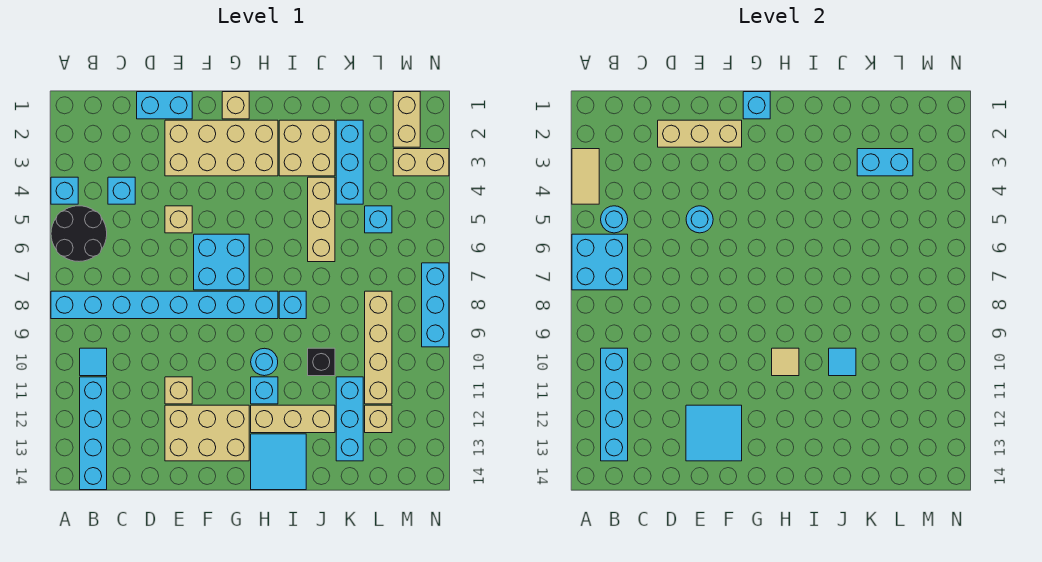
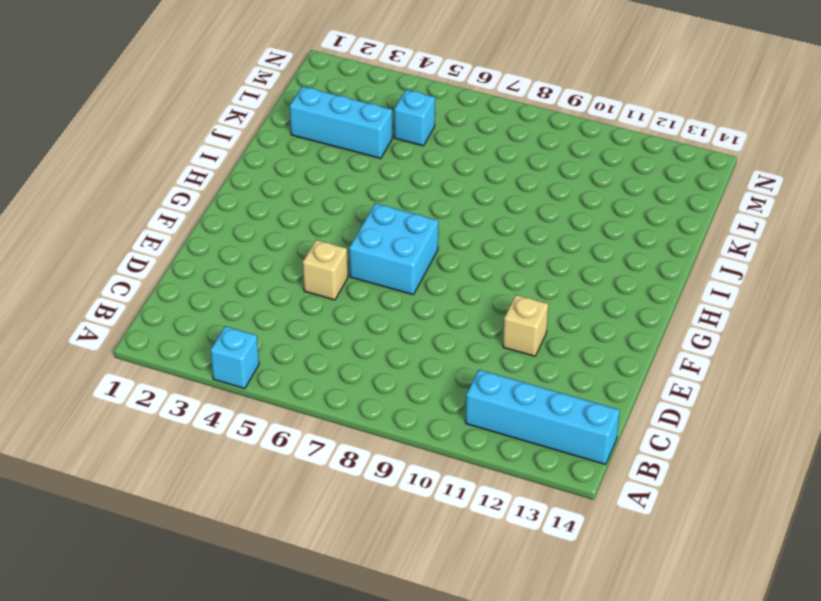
none -> black round brick A5:B6 level 1
none -> cyan brick A8:H8 level 1
none -> cyan tile B10 level 1
none -> cyan brick C4 level 1

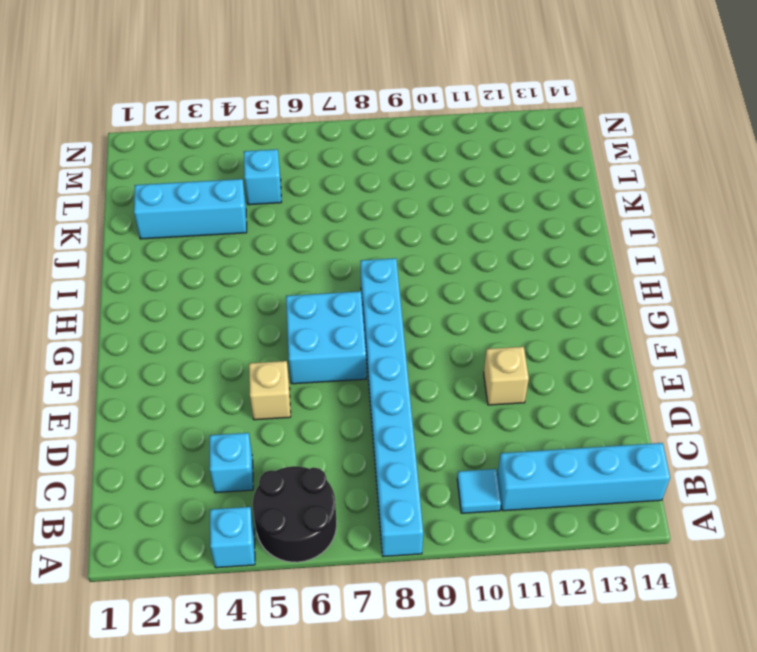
none -> cyan brick D1:E1 level 1
none -> tan brick E2:H3 level 1
none -> tan brick E12:G13 level 1
none -> tan brick G1 level 1

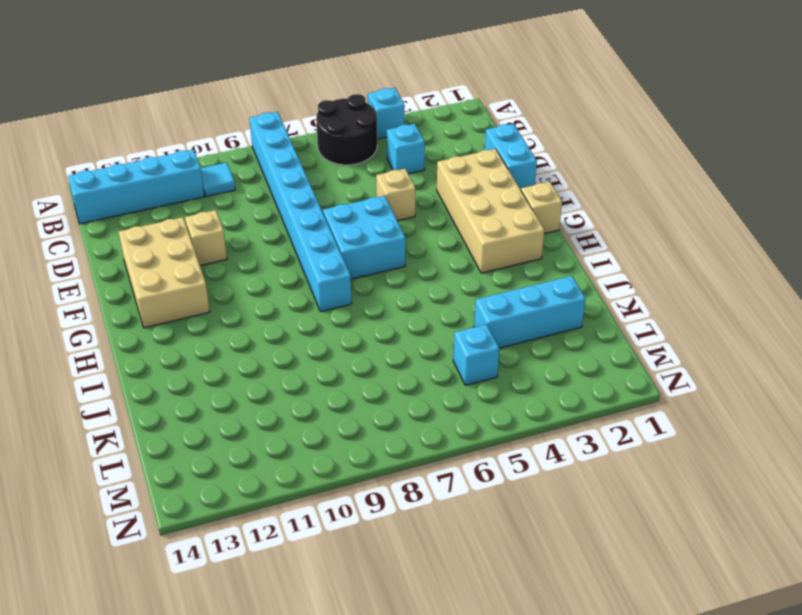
none -> cyan round brick H10 level 1
none -> cyan brick H11 level 1
none -> tan brick H12:J12 level 1
none -> cyan tile H13:I14 level 1

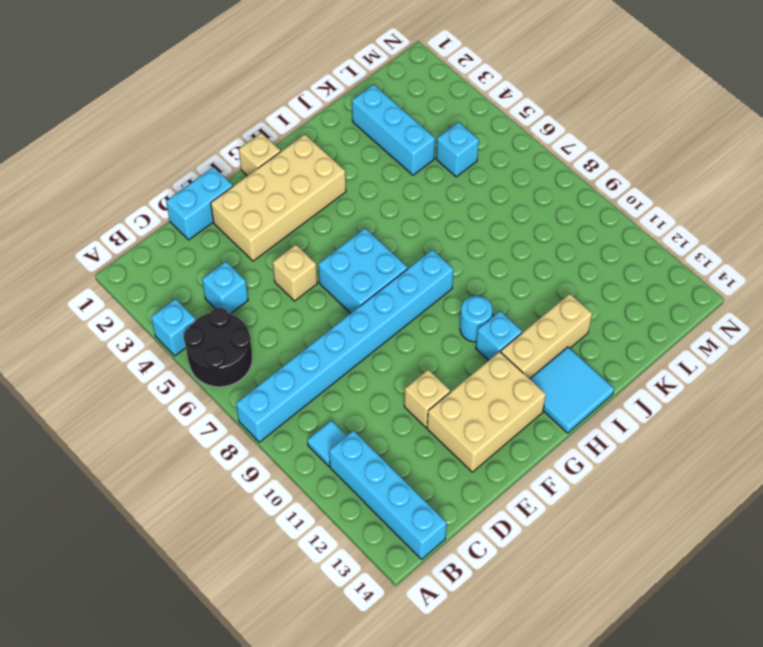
none -> tan brick I2:J3 level 1
none -> cyan brick I8 level 1
none -> tan brick J4:J6 level 1
none -> black brick J10 level 1

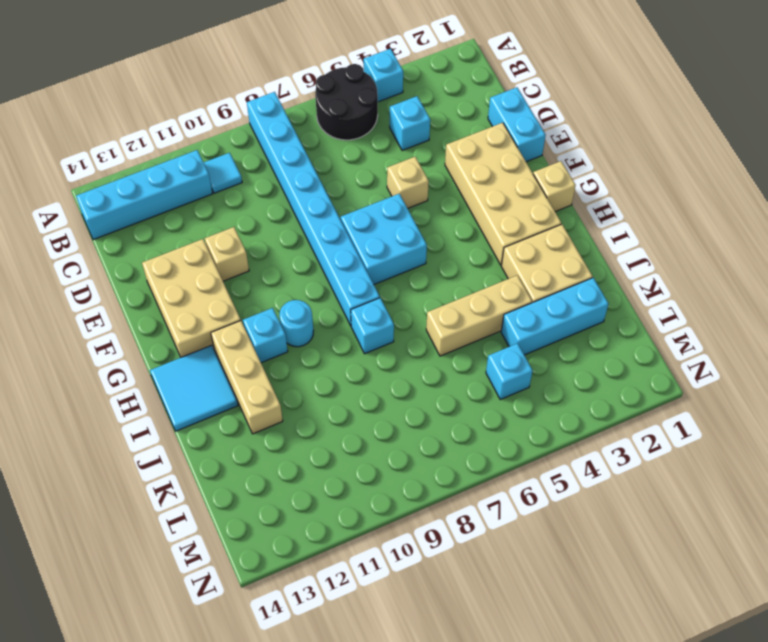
none -> black brick J10 level 1
none -> cyan brick K11:K13 level 1
none -> tan brick L8:L11 level 1
none -> tan brick L12 level 1

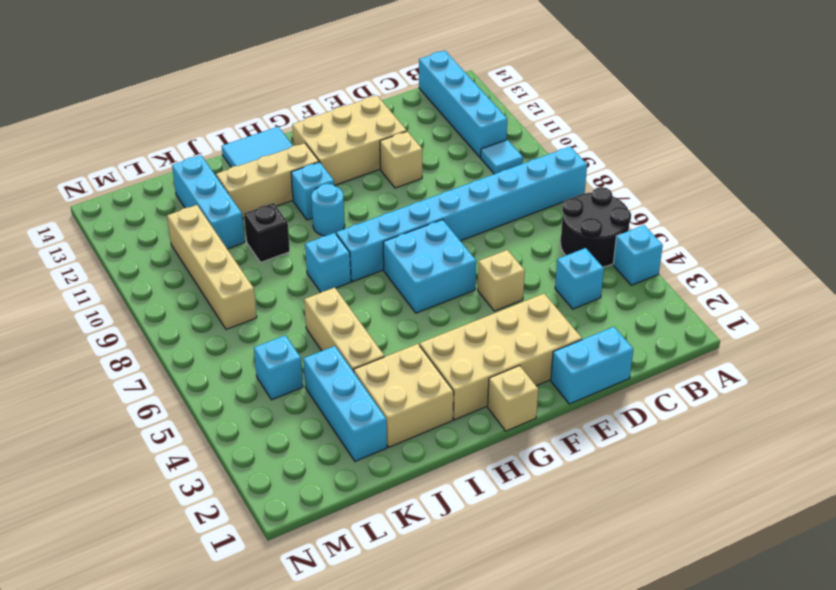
none -> tan brick L12 level 1
none -> tan brick M1:M2 level 1
none -> tan brick M3:N3 level 1
none -> cyan brick N7:N9 level 1

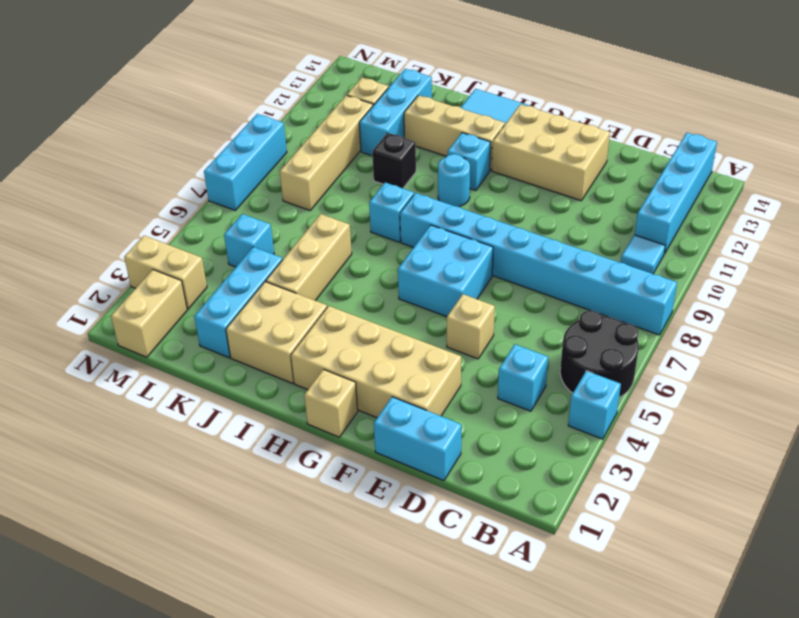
none -> tan brick E11 level 1
none -> tan tile A3:A4 level 2
none -> cyan brick A6:B7 level 2
none -> cyan round brick B5 level 2

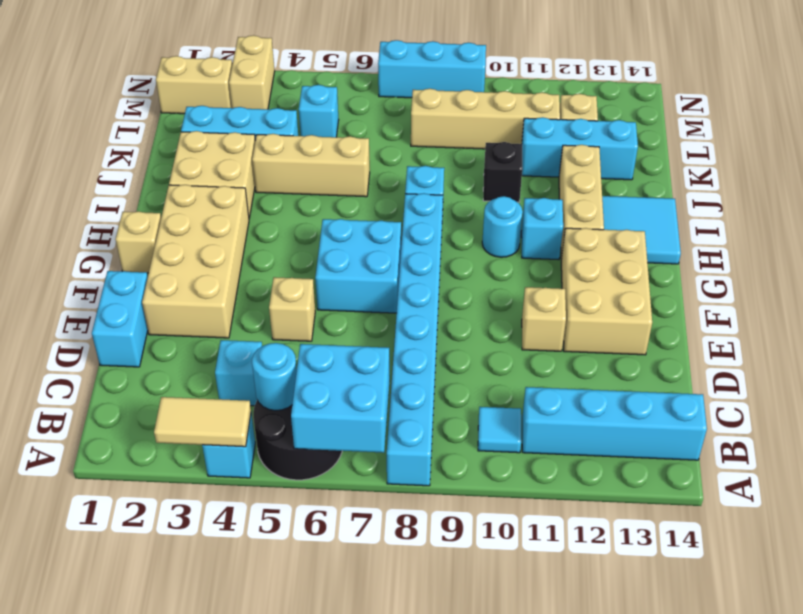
none -> cyan brick B10:B13 level 2
none -> tan brick D2:F2 level 2
none -> cyan round brick E5 level 2
none -> cyan tile E12:F13 level 2

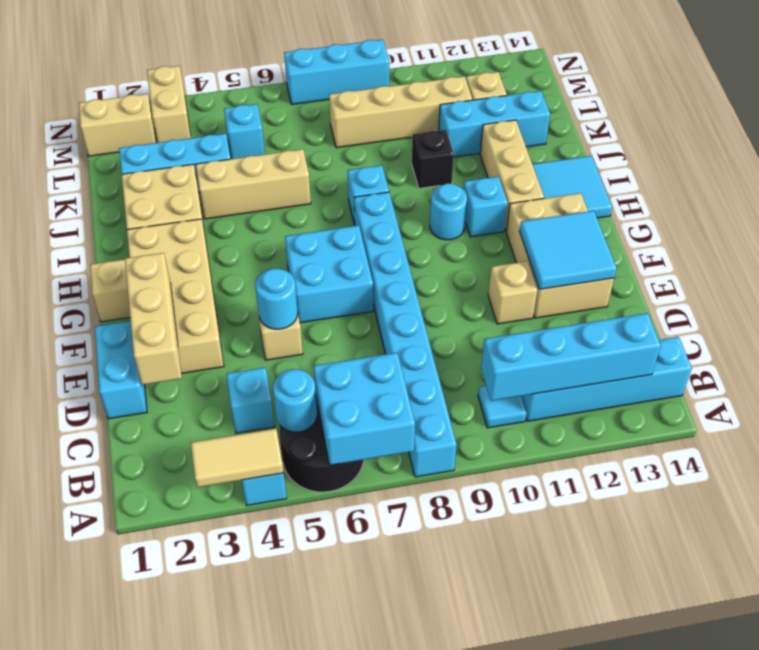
none -> cyan brick G1 level 2
none -> tan tile H10 level 2
none -> cyan tile J10 level 2
none -> cyan brick K3:L3 level 2

